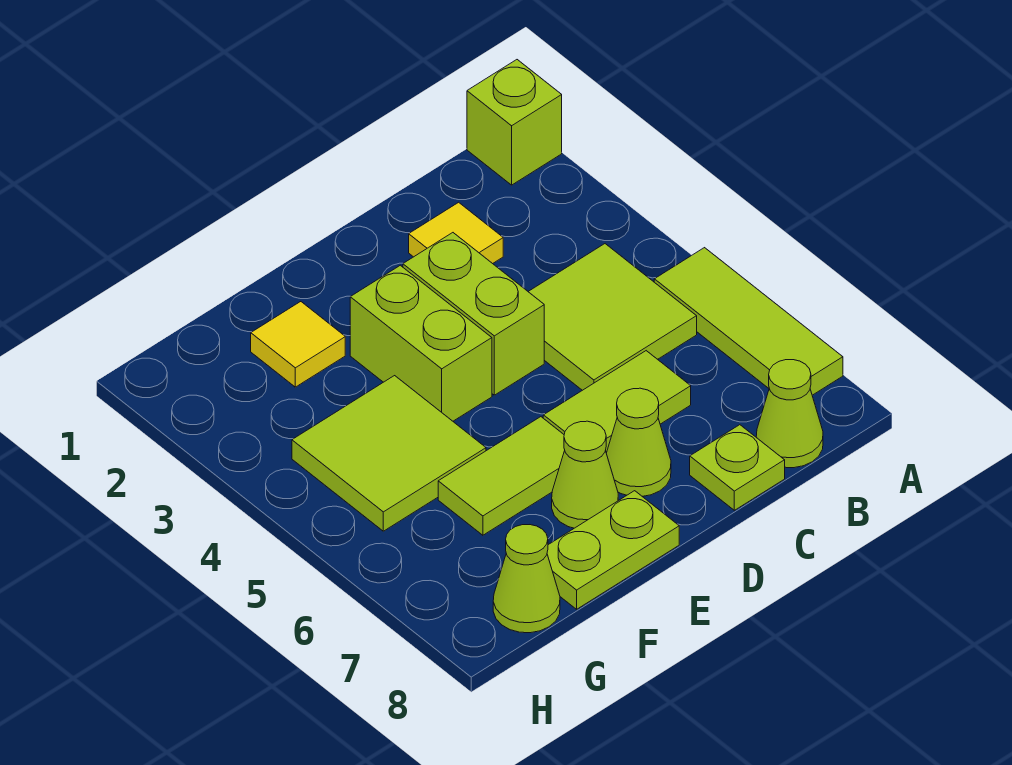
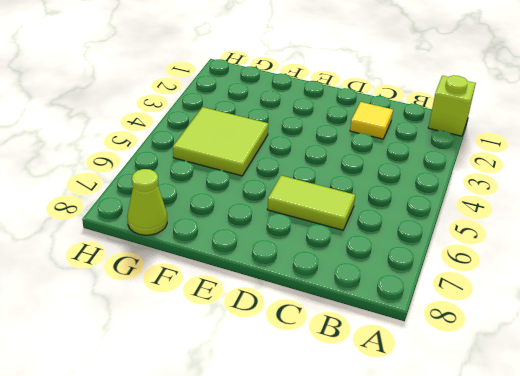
none -> lime tile A5:A7 level 1
none -> lime tile B4:C5 level 1
none -> lime cone B8 level 1

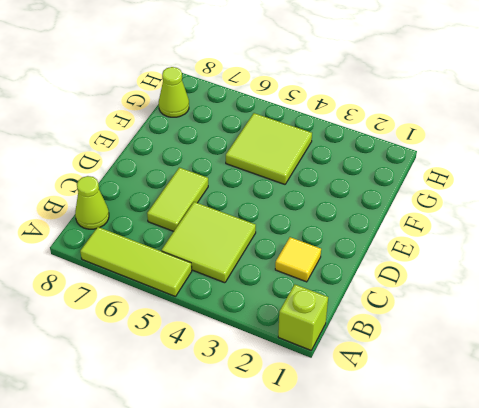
none -> lime plate C8 level 1
none -> lime brick D3:D4 level 1
none -> lime cone D7 level 1

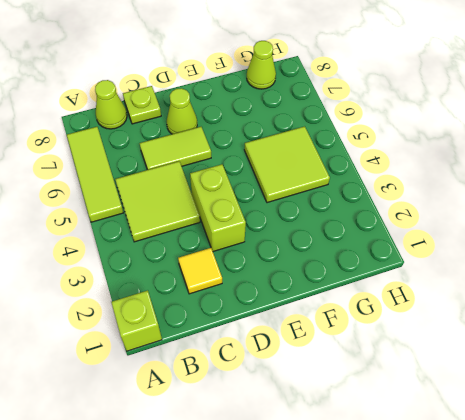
none -> lime brick E3:E4 level 1
none -> lime tile E6:F6 level 1
none -> lime cone E7 level 1

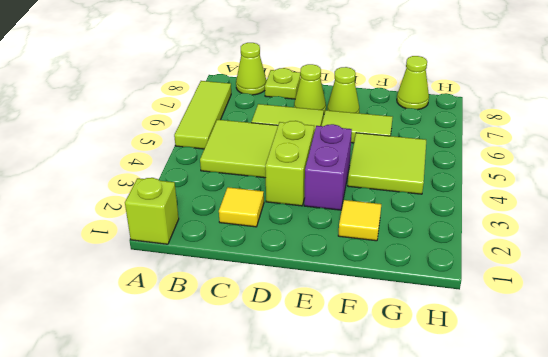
purple brick E3:E4 level 1 -> lime brick E3:E4 level 1
none -> lime plate E8:F8 level 1

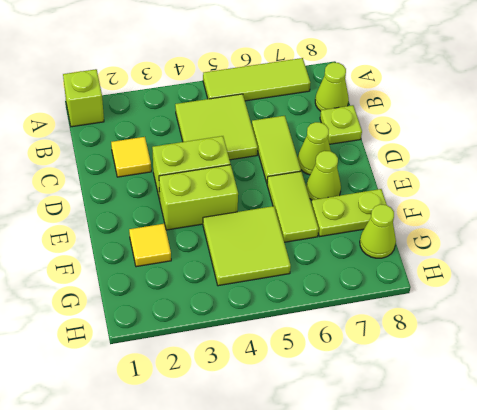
lime plate F7:F8 level 1 -> lime plate E8:F8 level 1

